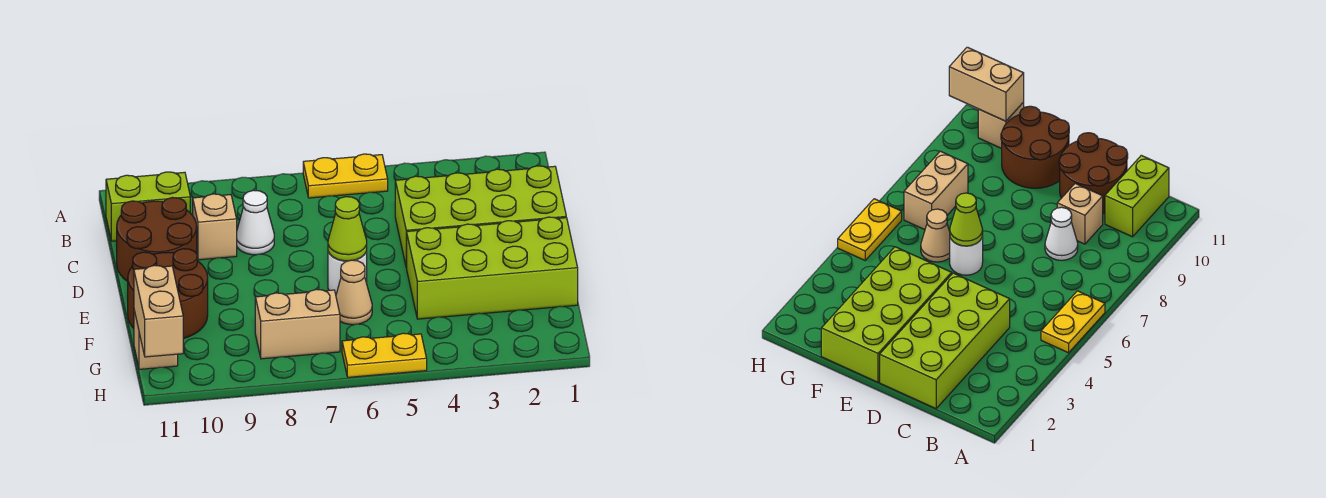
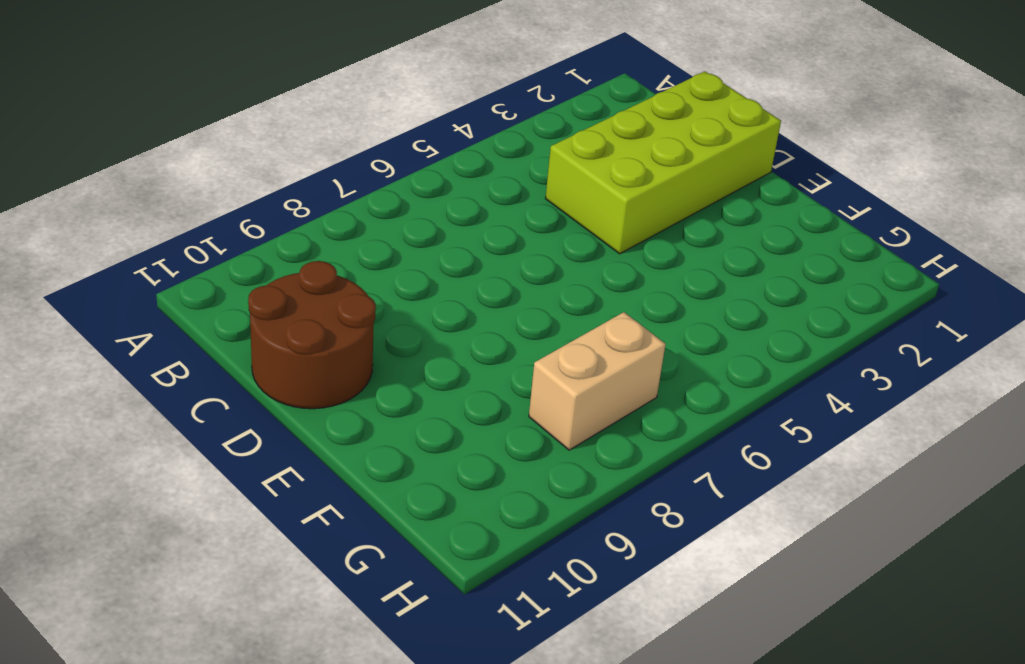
none -> yellow plate A5:A6 level 1
none -> lime brick B10:B11 level 1
none -> white cone C8 level 1

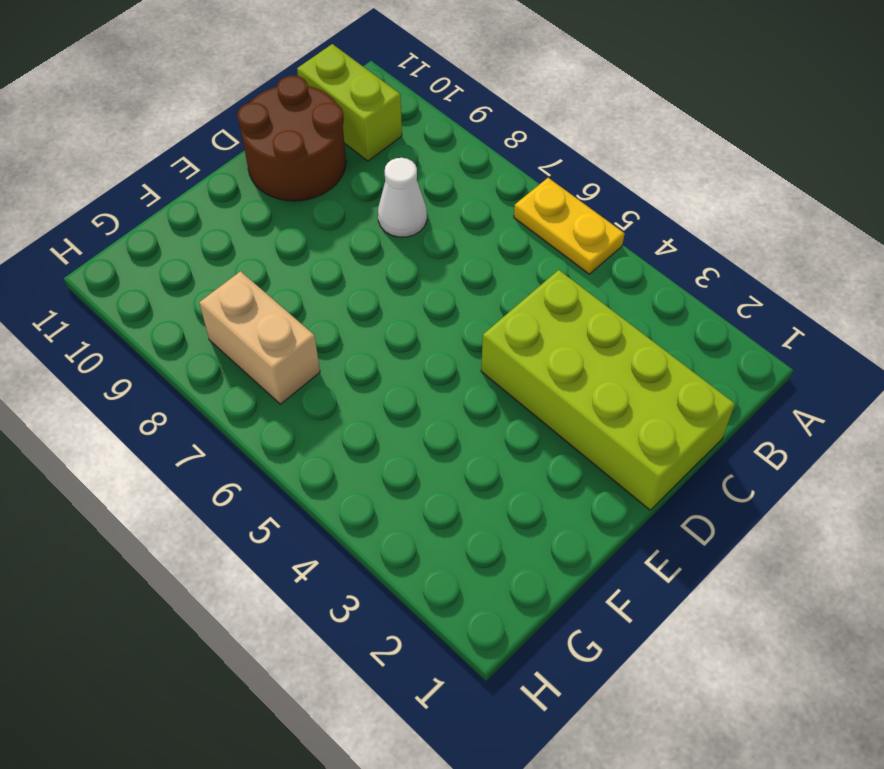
none -> tan brick C9 level 1
none -> lime brick E1:F4 level 1
none -> white round brick E6 level 1

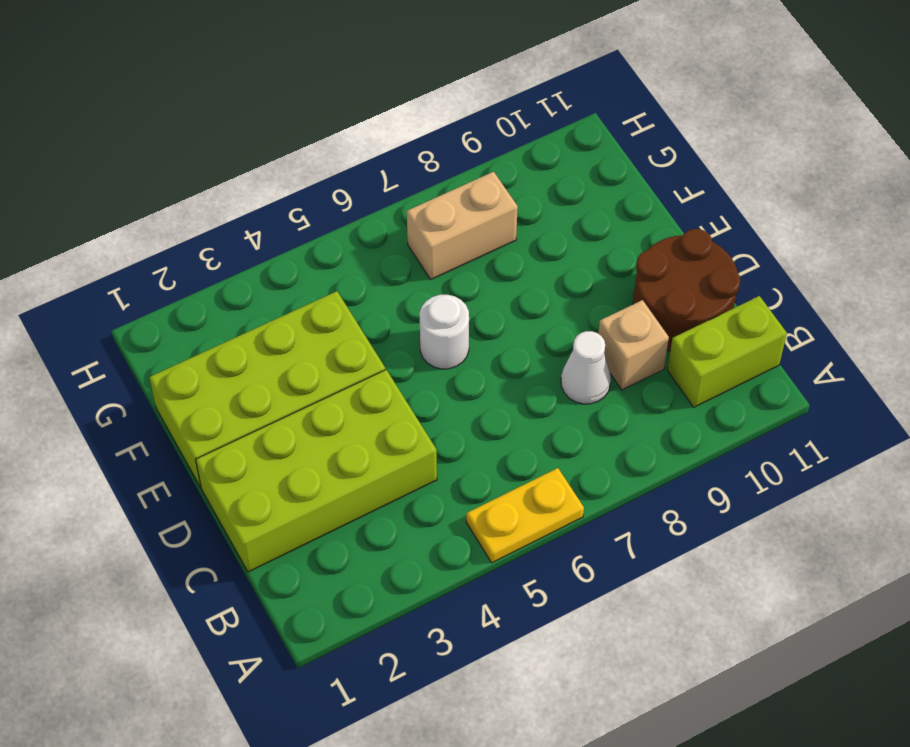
none -> brown round brick E10:F11 level 1
none -> tan cone F6 level 1
none -> tan brick G11 level 1

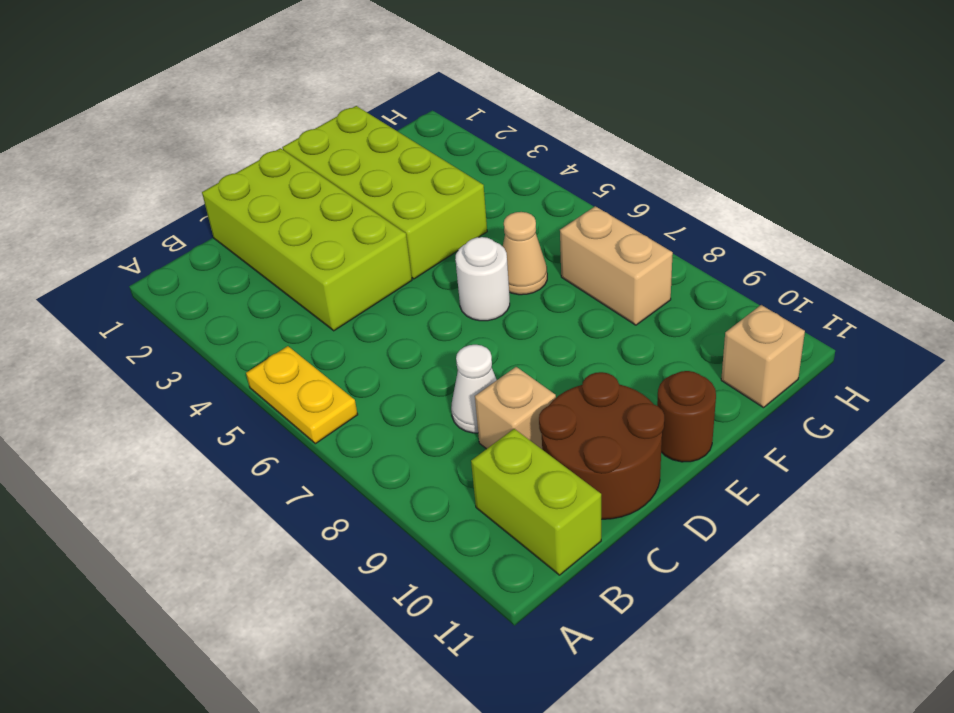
brown round brick E11 level 1 -> brown round brick E10:F11 level 1
none -> yellow plate H5:H6 level 1
none -> lime cone E6 level 2
none -> tan brick G11:H11 level 2

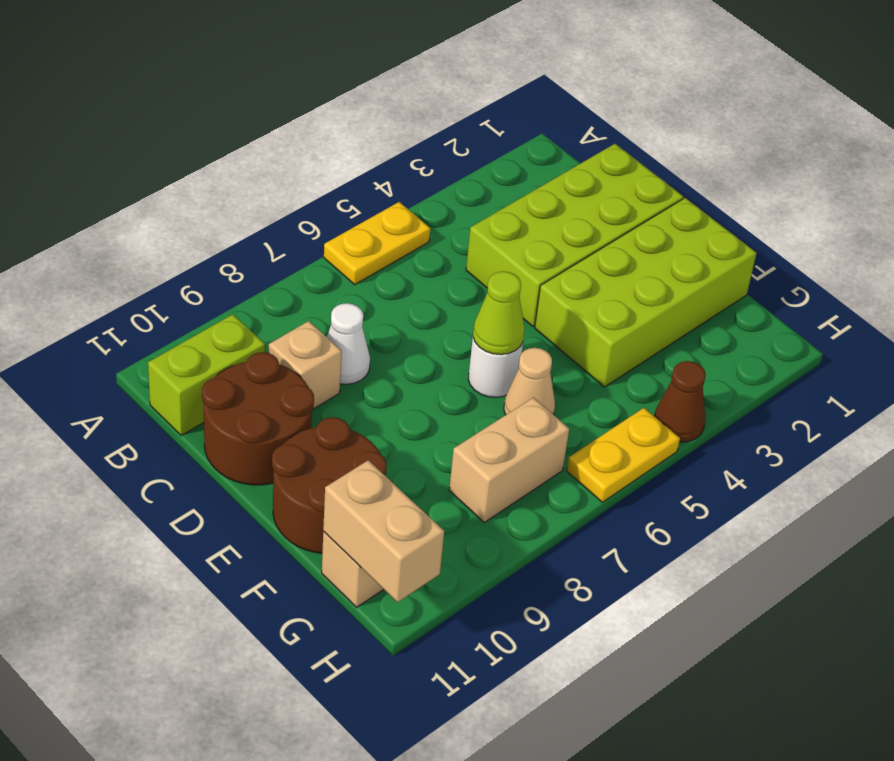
brown cone H4 level 1 -> none

